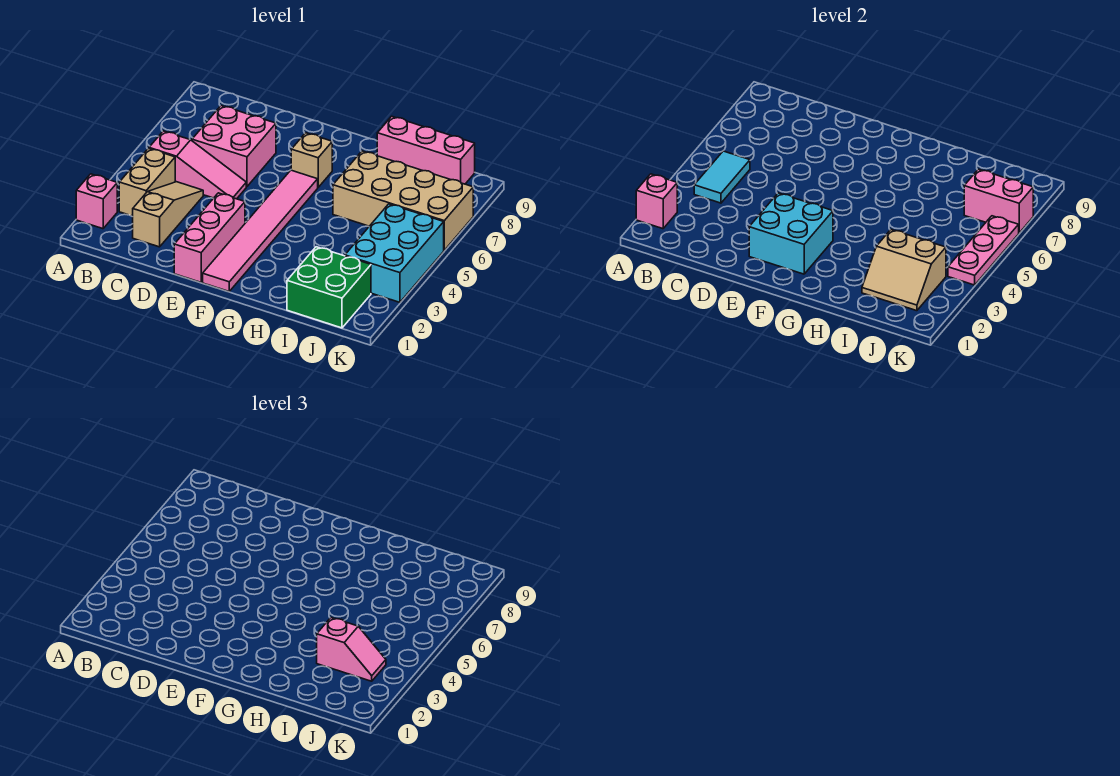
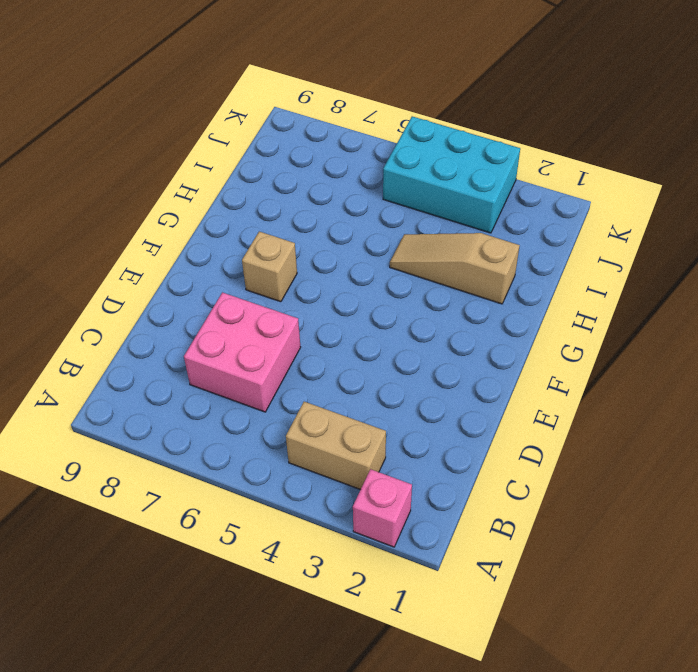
tan slope H2:H4 level 1 top 2 -> tan slope C2:C4 level 1 top 2
none -> pink slope B5:D5 level 1 top B
none -> pink brick E1:E3 level 1
none -> pink tile F1:F6 level 1

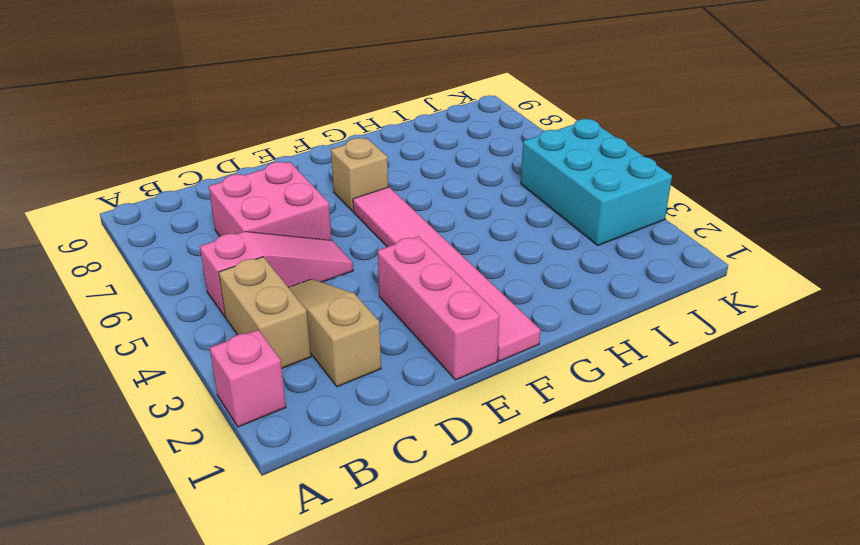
none -> tan brick H6:K7 level 1
none -> pink brick H9:J9 level 1
none -> green brick I1:J2 level 1

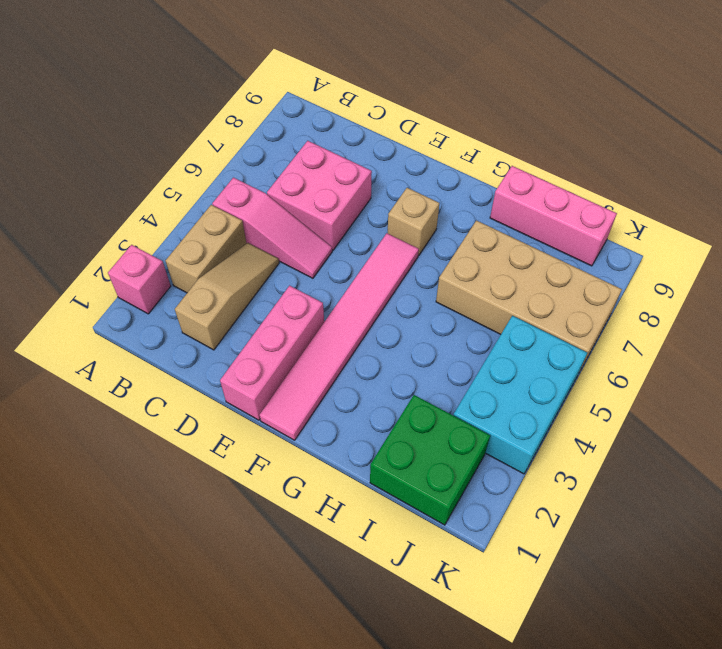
none -> pink brick A2 level 2
none -> cyan tile B4:B5 level 2
none -> cyan brick E2:F3 level 2

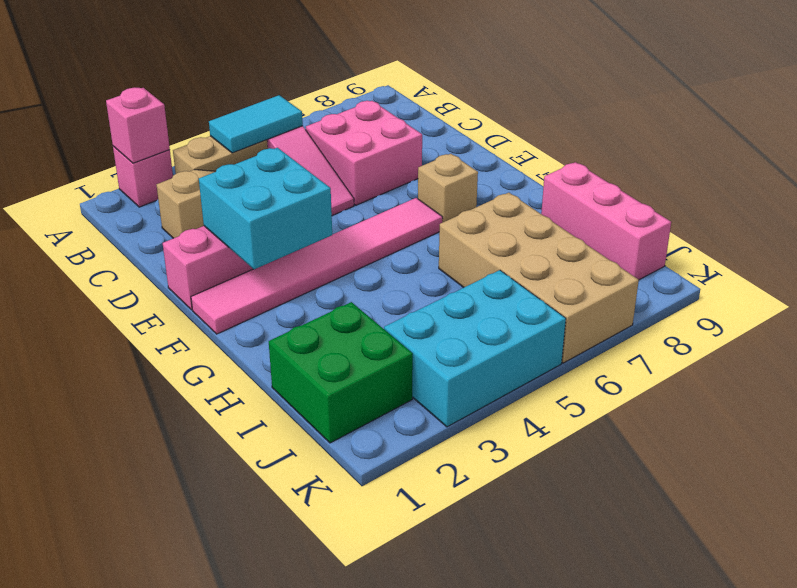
none -> tan slope I2:J3 level 2 top 3
none -> pink brick J7:K7 level 2
none -> pink plate K4:K6 level 2

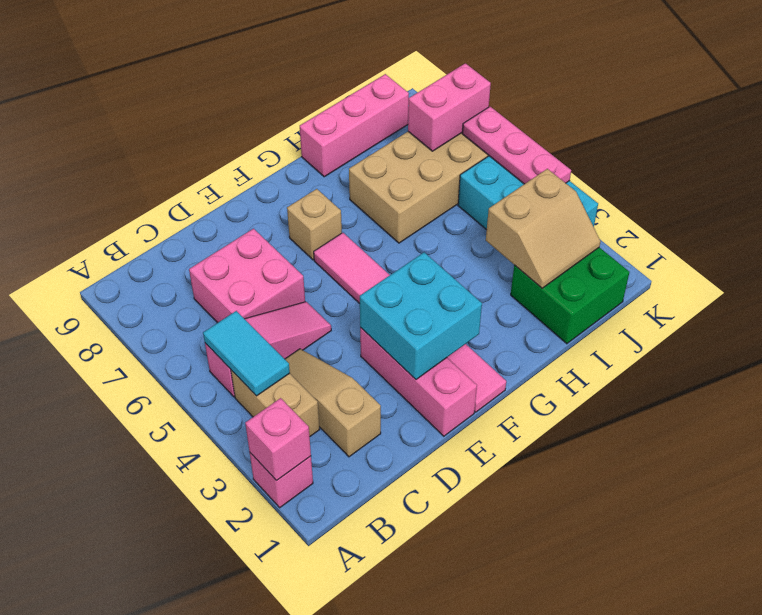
none -> pink slope I3:J3 level 3 top I

